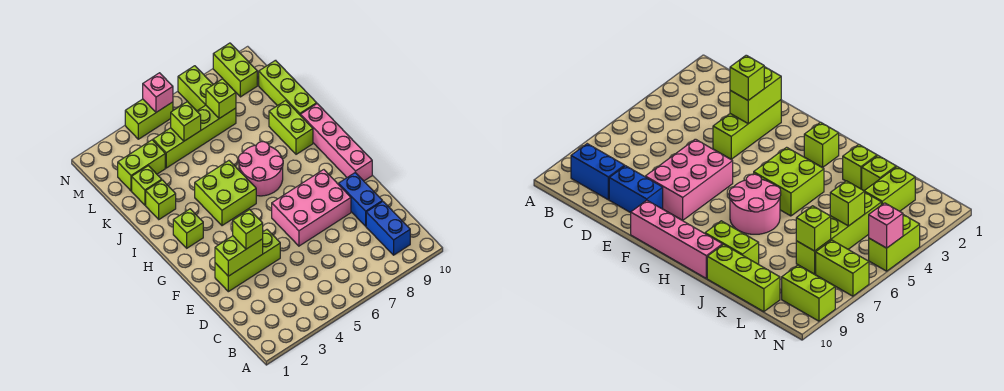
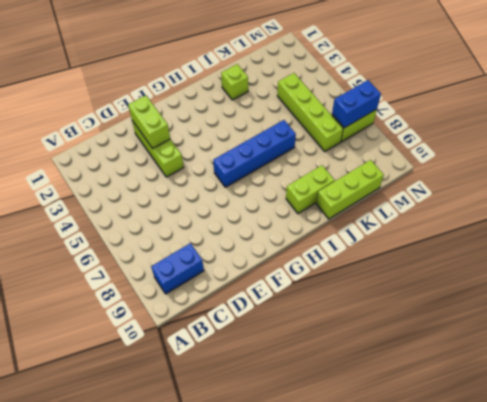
blue brick G6:J6 level 1 -> pink round brick H6:I7 level 1
blue brick M7:N7 level 2 -> blue brick D9:E9 level 1
none -> pink brick E6:F8 level 1
none -> pink brick F10:I10 level 1
none -> lime brick H2 level 1

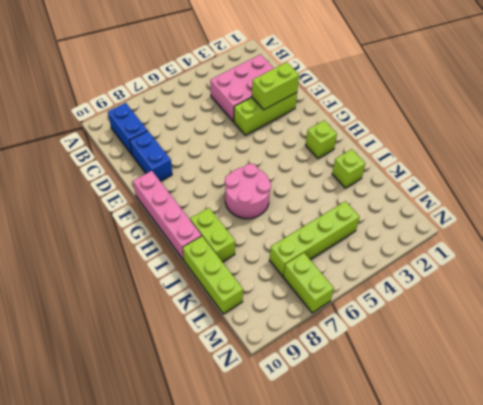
pink brick C2:D4 level 1 -> pink brick E6:F8 level 1
none -> lime brick H4:I5 level 1
none -> lime brick K2 level 1
none -> lime brick L2:L3 level 1

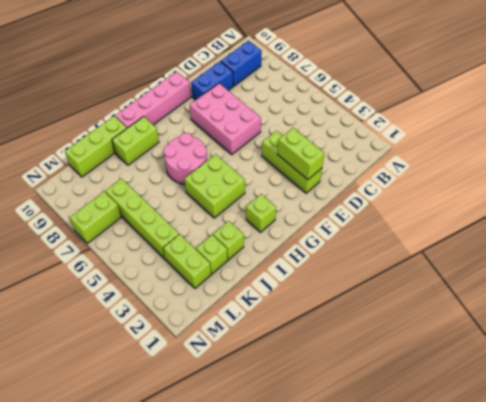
none -> lime brick M9:N9 level 1
none -> lime brick N4:N5 level 1
none -> lime brick L5 level 2

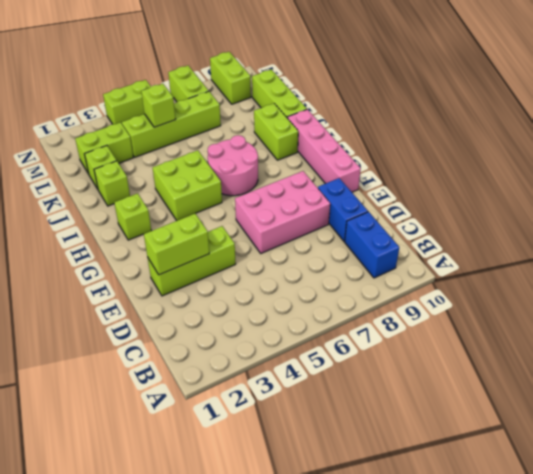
none -> lime brick L7 level 2
none -> pink brick N5 level 2
none -> lime brick E3 level 3

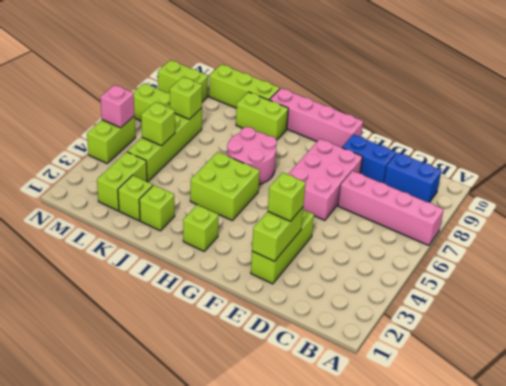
pink brick A7:D7 level 1 -> none

